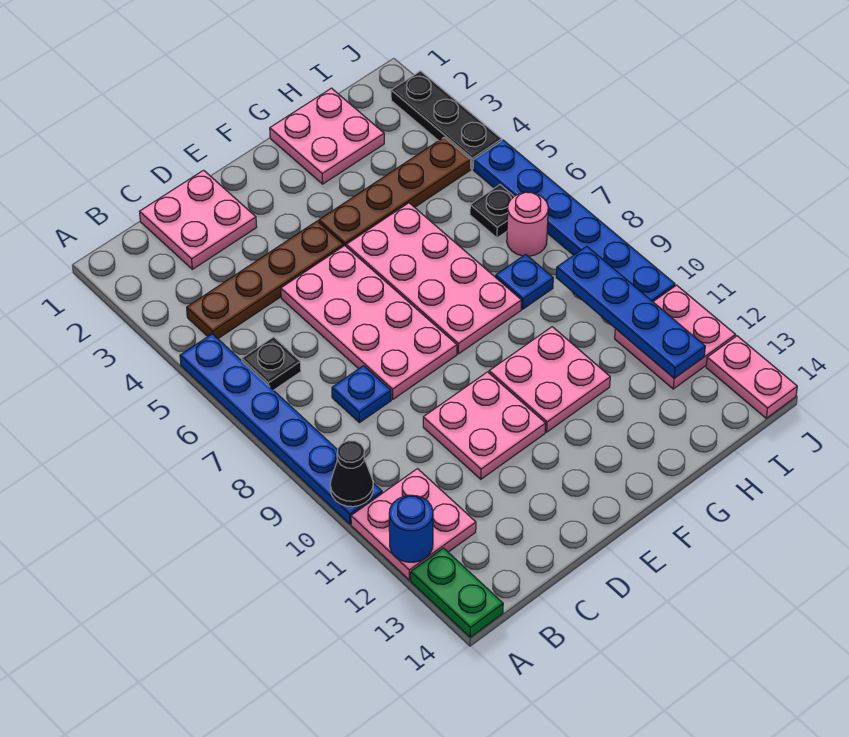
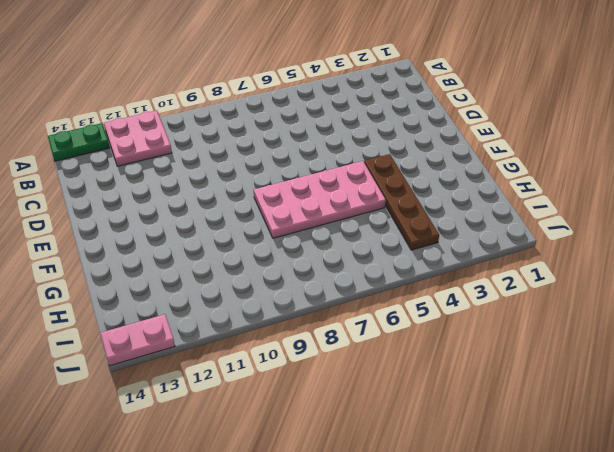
none -> blue plate A5:A10 level 1
none -> brown plate B4:E4 level 1
none -> black plate B6 level 1

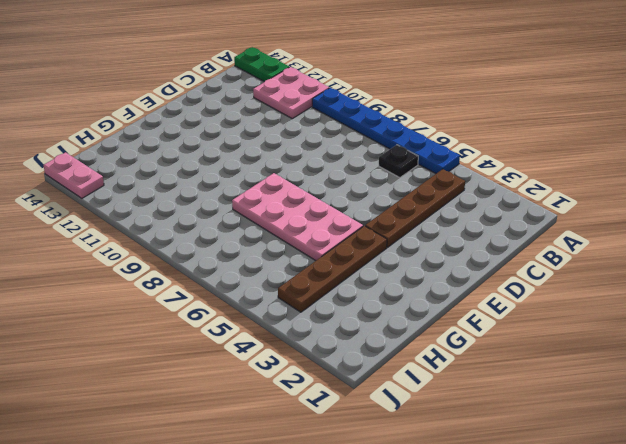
none -> pink plate C1:D2 level 1
none -> blue plate C8 level 1
none -> pink plate D5:E8 level 1

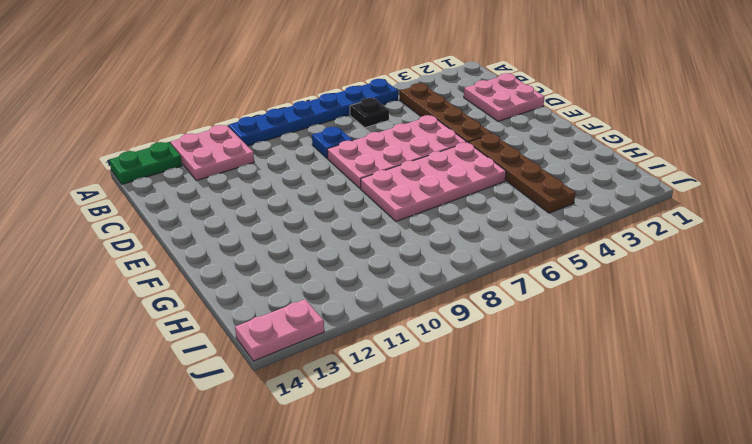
none -> pink plate D10:E11 level 1
none -> pink plate F10:G11 level 1
none -> pink plate G1:H2 level 1

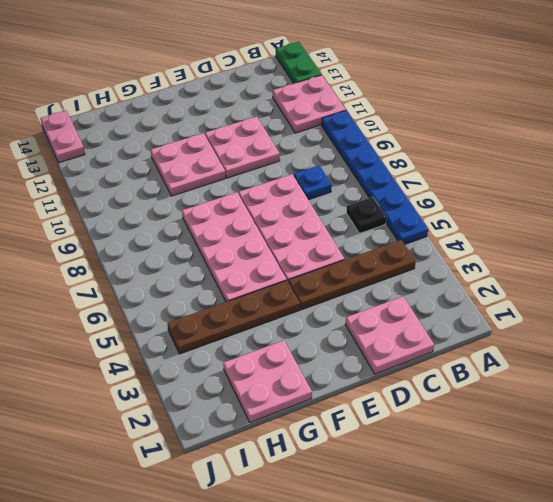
none -> blue plate H8 level 1
none -> black plate I6 level 1
none -> pink round brick I7 level 1

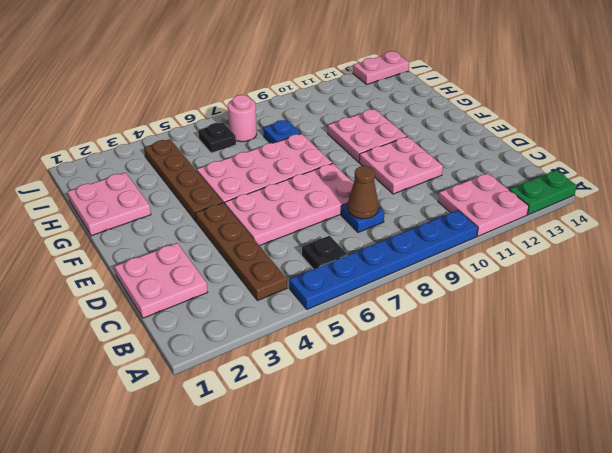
brown cone C8 level 2 -> none
none -> pink plate I11:J12 level 1
none -> black plate J2:J4 level 1
none -> blue plate J5:J10 level 1

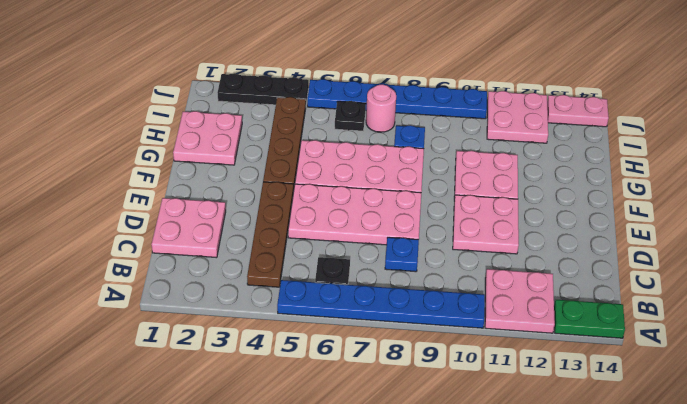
none -> black cone A10 level 2
none -> blue round brick A12 level 2
none -> blue plate I9:I12 level 2

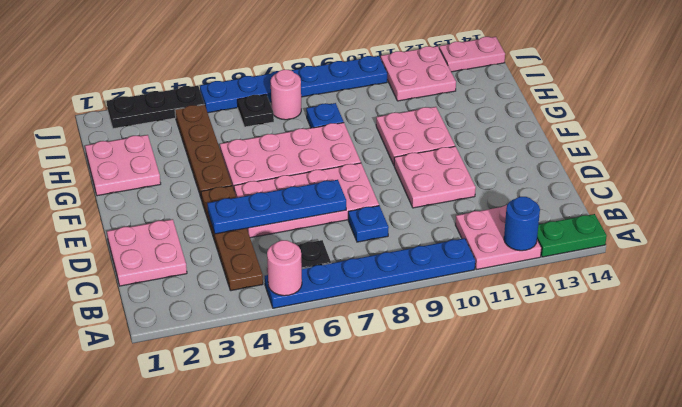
pink round brick A5 level 2 -> none
blue plate D4:D7 level 2 -> blue plate I9:I12 level 2
none -> black cone A10 level 2

